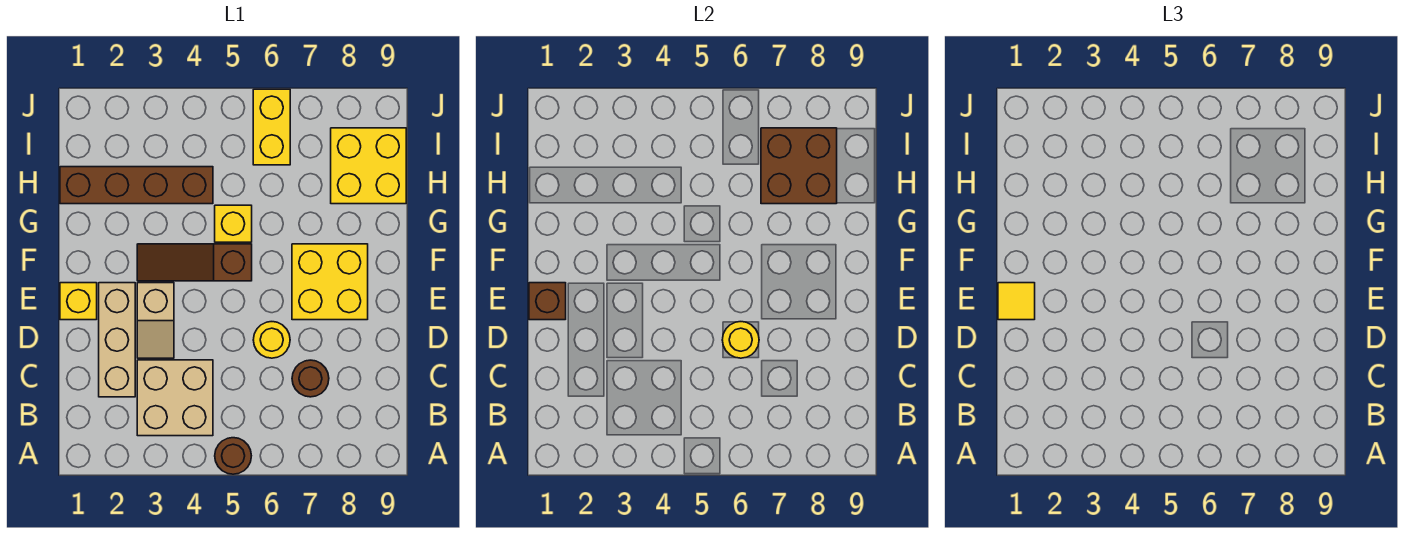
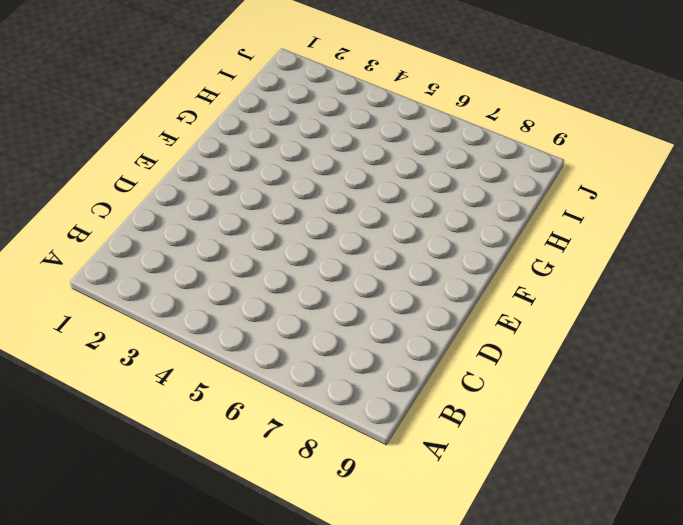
none -> brown round brick A5 level 1
none -> tan brick B3:C4 level 1
none -> tan brick C2:E2 level 1

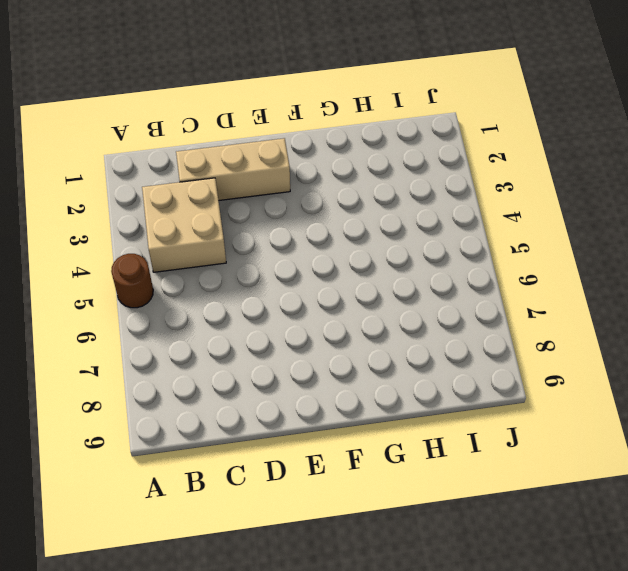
none -> brown round brick C7 level 1
none -> tan slope D3:E3 level 1 top E
none -> yellow round brick D6 level 1

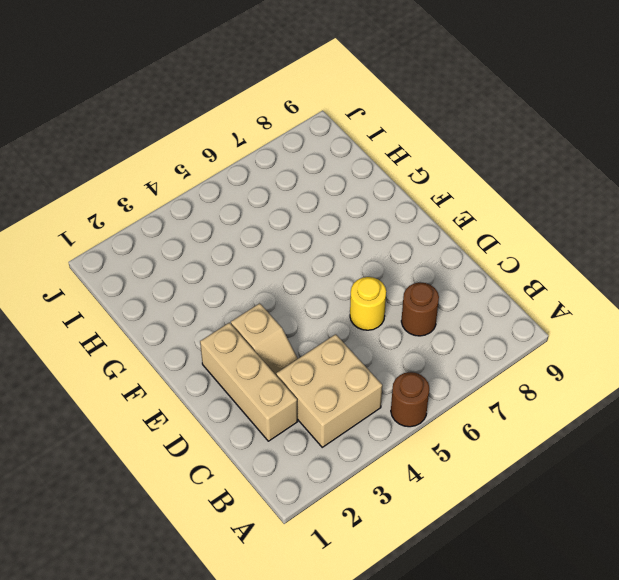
none -> yellow brick E1 level 1
none -> yellow brick E7:F8 level 1
none -> brown slope F3:F5 level 1 top 5

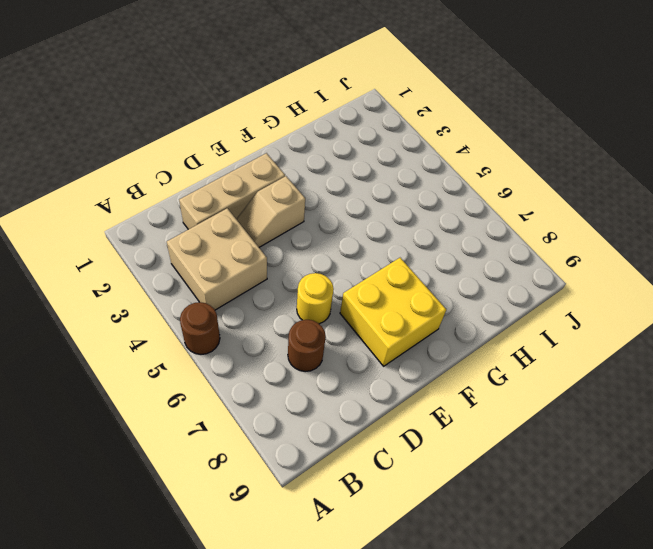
none -> yellow brick E1 level 1
none -> brown slope F3:F5 level 1 top 5
none -> yellow brick G5 level 1

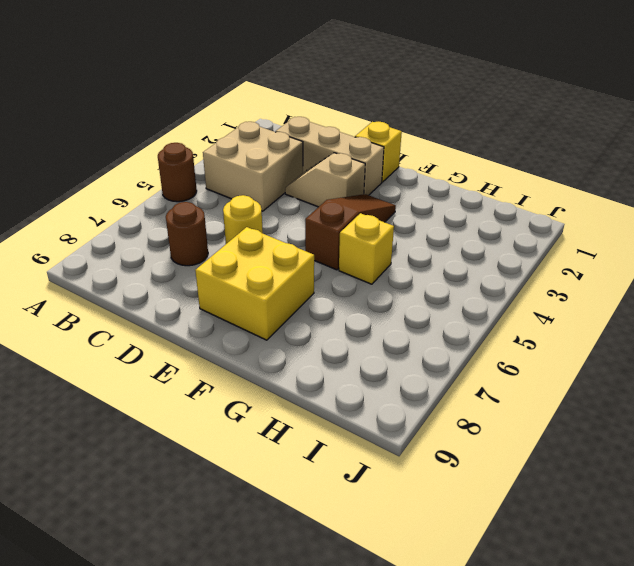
none -> brown brick H1:H4 level 1
none -> yellow brick H8:I9 level 1
none -> yellow brick I6:J6 level 1

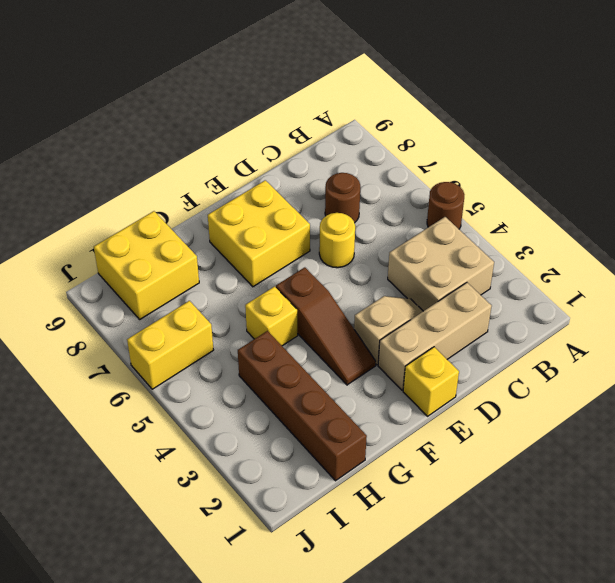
none -> yellow round brick D6 level 2
none -> brown brick E1 level 2
none -> brown brick H7:I8 level 2

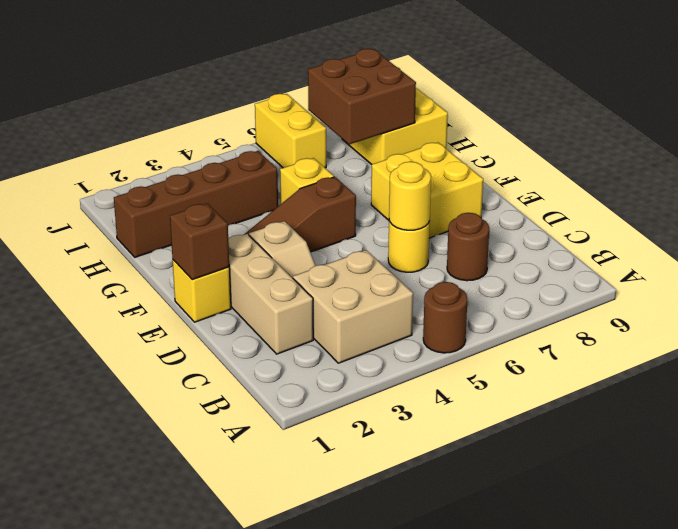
none -> yellow tile E1 level 3

